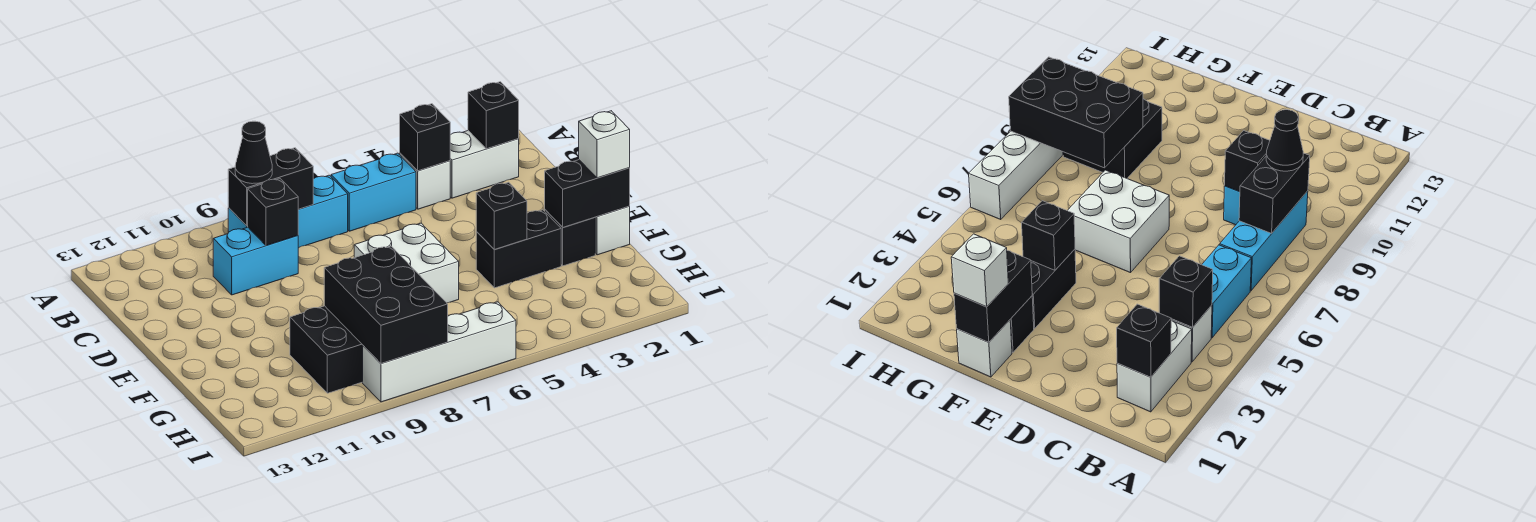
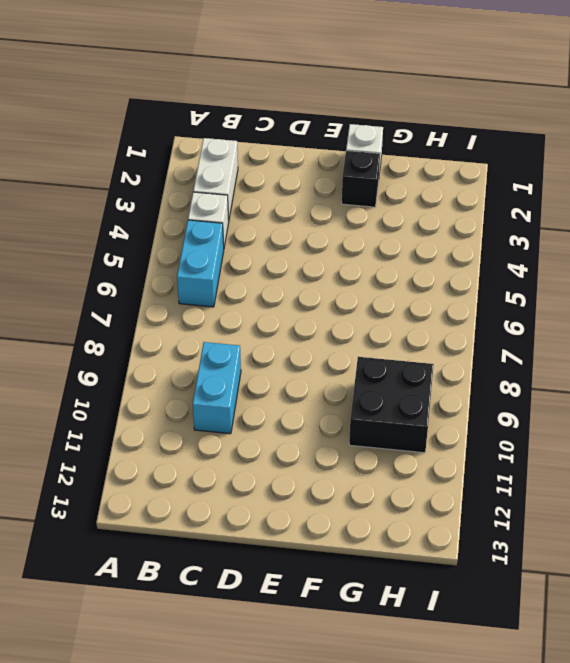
none -> cyan brick B7:B9 level 1
none -> white brick E6:F7 level 1
none -> black brick F3:F4 level 1

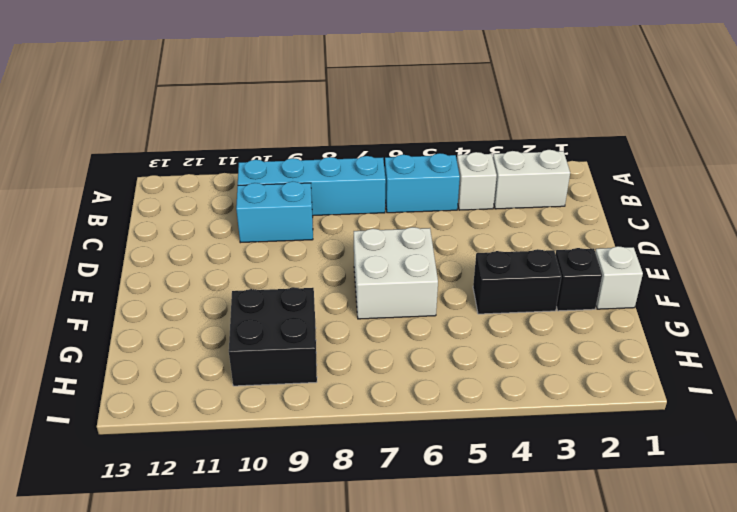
cyan brick B7:B10 level 1 -> cyan brick B7:B9 level 1
none -> white brick I6:I9 level 1
none -> black brick B2 level 2
none -> black brick B4 level 2

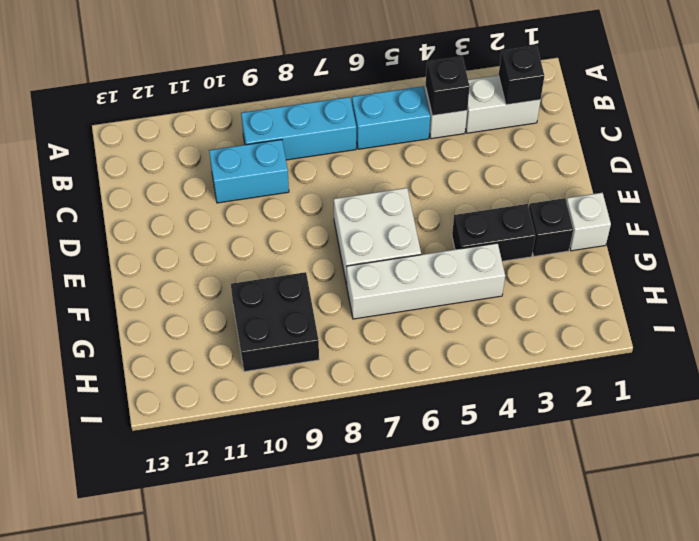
white brick G4:G7 level 1 -> white brick I6:I9 level 1
none -> black brick B8:B9 level 2
none -> black brick C9 level 2
none -> black brick F1:F2 level 2

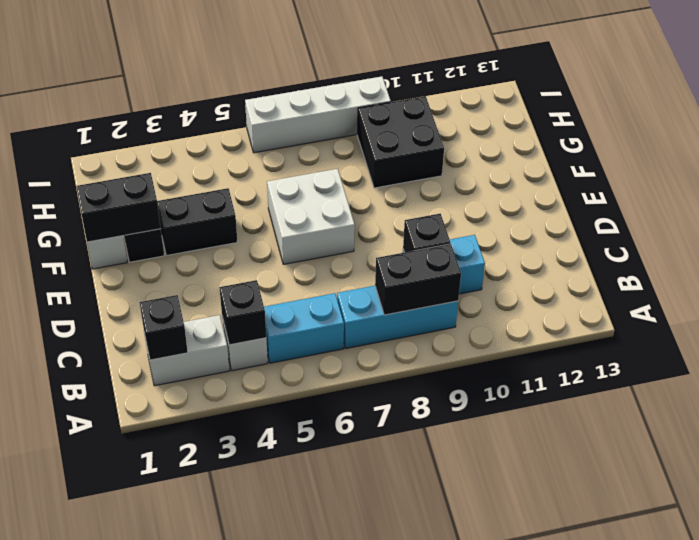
none -> black brick F4 level 2
none -> black brick G8:I9 level 2
none -> black cone B9 level 3

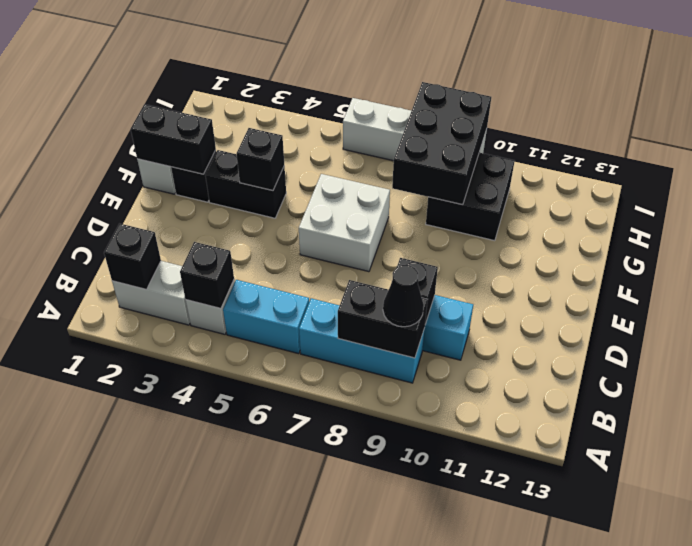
none -> white brick F1 level 3

